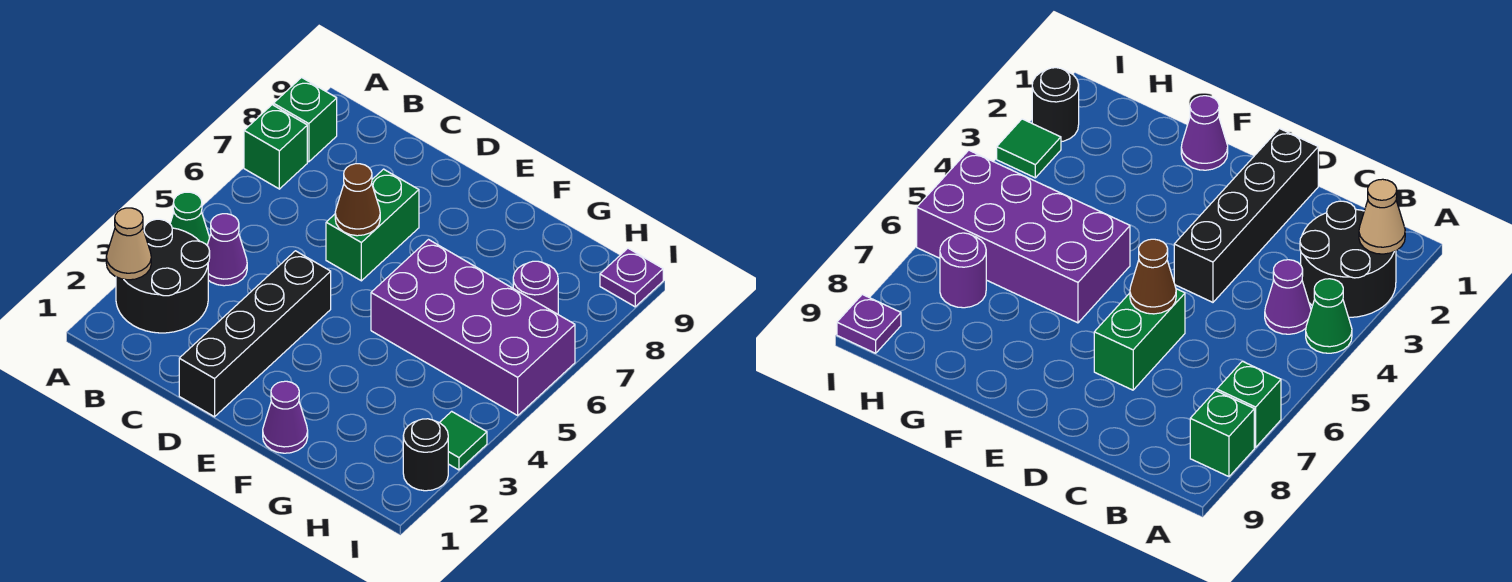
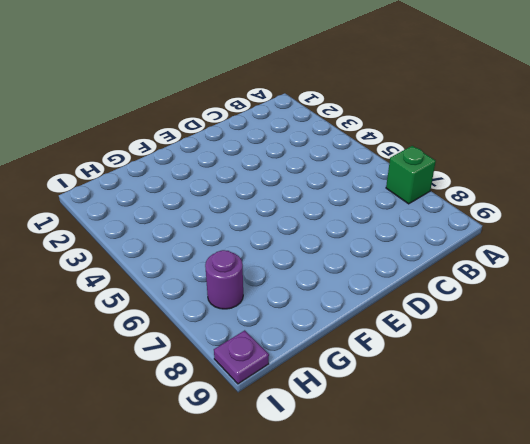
none -> black round brick A2:B3 level 1
none -> green cone A4 level 1
none -> green brick A8 level 1

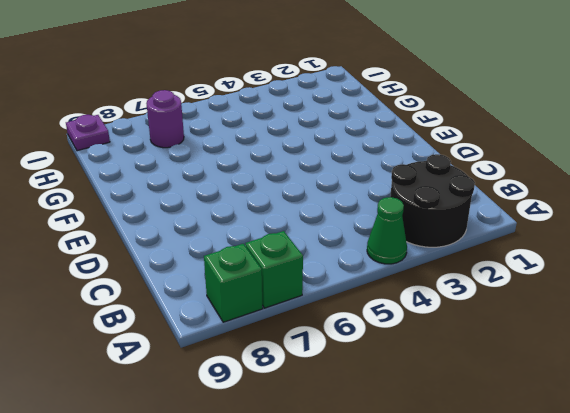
none -> purple cone B4 level 1
none -> black brick D1:D4 level 1
none -> green brick D6:D7 level 1

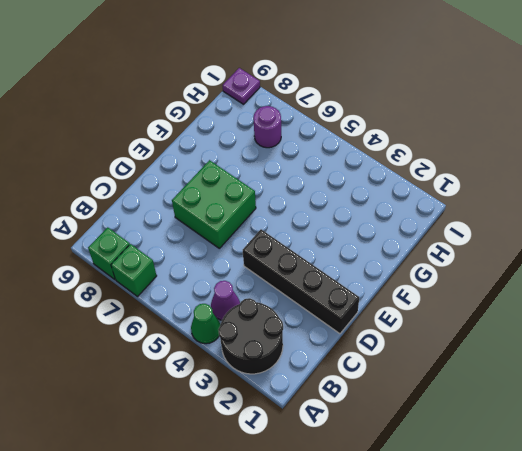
green brick D6:E7 level 1 -> green brick D6:D7 level 1
none -> purple cone F1 level 1
none -> purple brick F5:I6 level 1
none -> black round brick I2 level 1

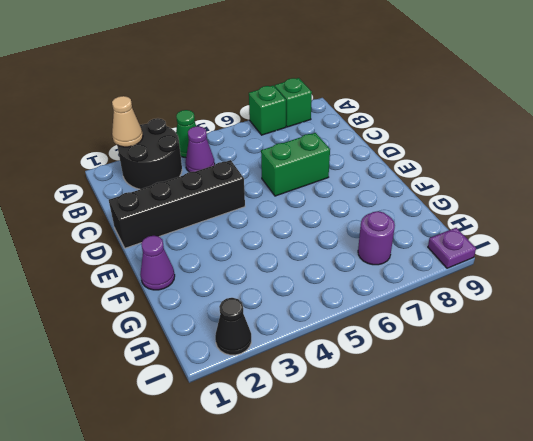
black cone I2 level 1 -> black round brick I2 level 1
none -> purple brick F5:I6 level 1
none -> green tile I3 level 1
none -> brown cone D6 level 2

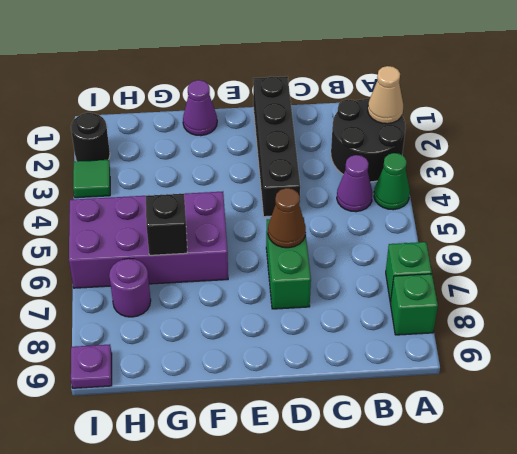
black brick G6 level 2 -> none

